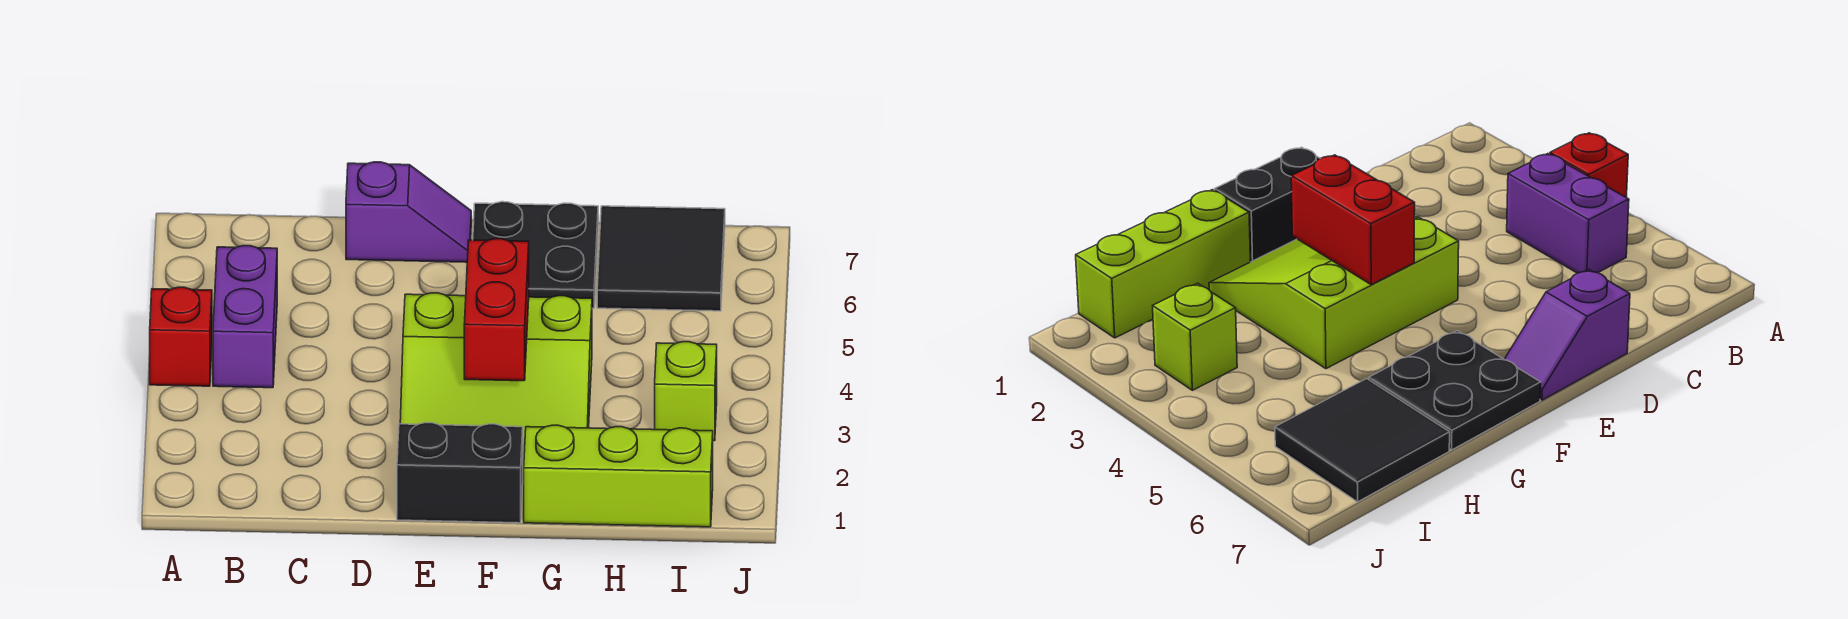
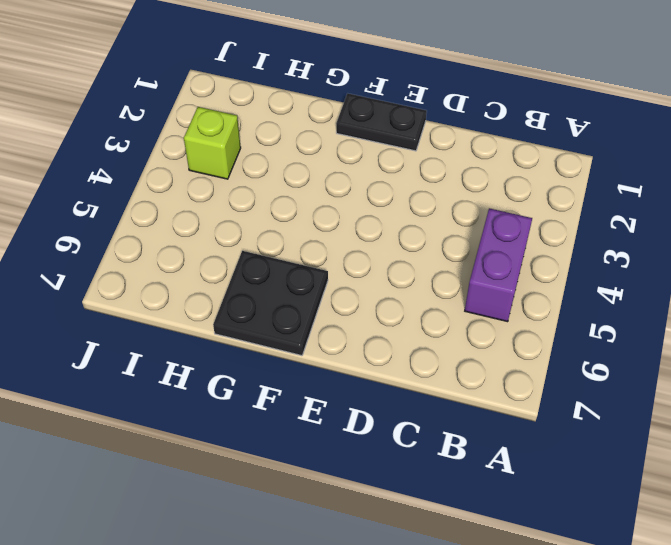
black plate E1:F1 level 1 -> black brick E1:F1 level 1
none -> red brick A4 level 1
none -> purple slope D7:E7 level 1 top D

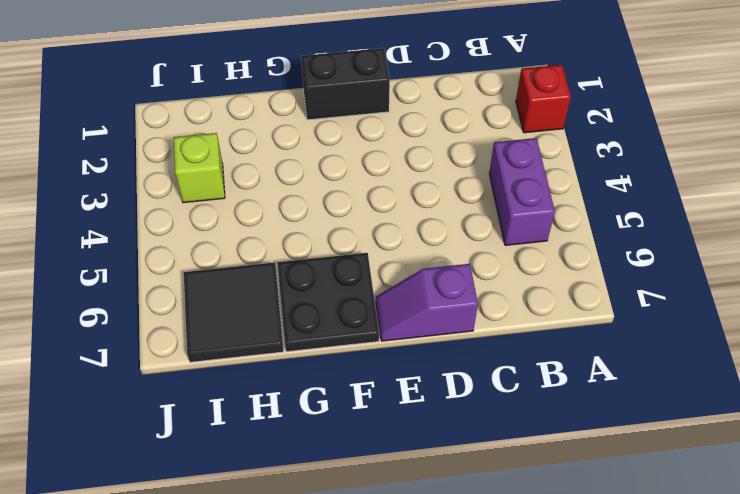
red brick A2 level 1 -> red brick A4 level 1
none -> lime slope E2:G4 level 1 top 4
none -> lime brick G1:I1 level 1

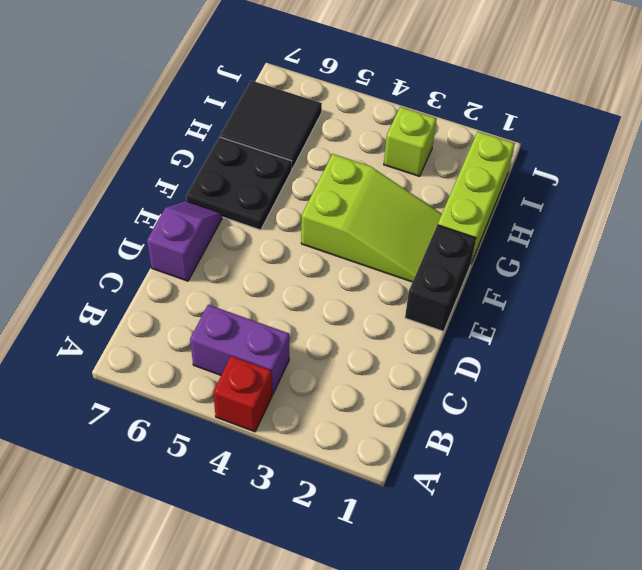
lime slope F2:G4 level 1 top 4 -> lime slope E2:G4 level 1 top 4
none -> red brick F3:F4 level 2

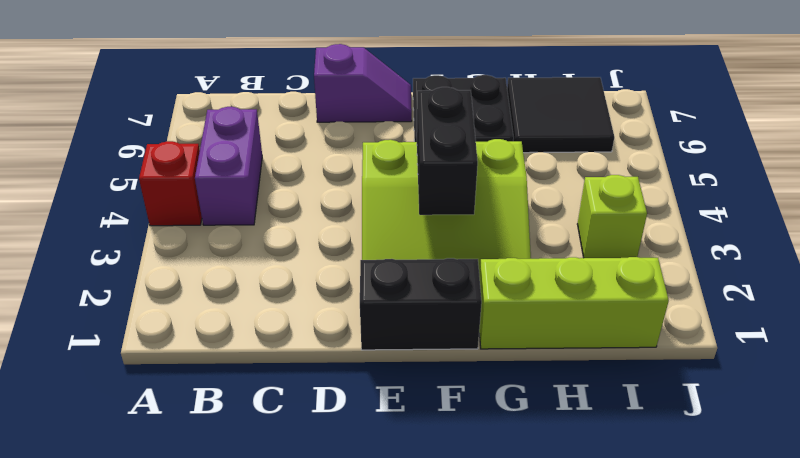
black brick F3:F4 level 2 -> red brick F3:F4 level 2

